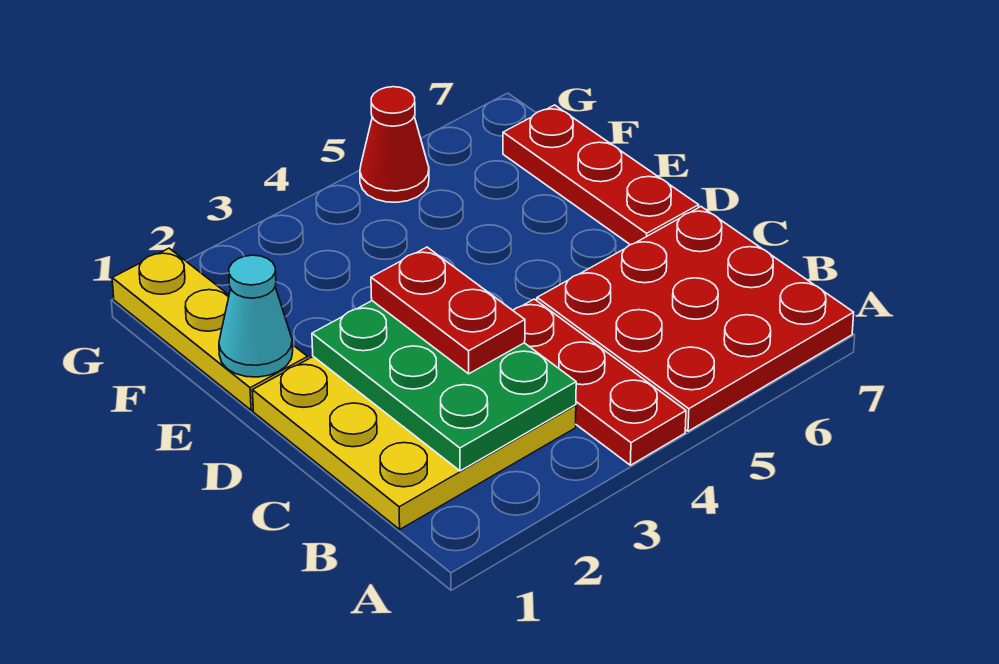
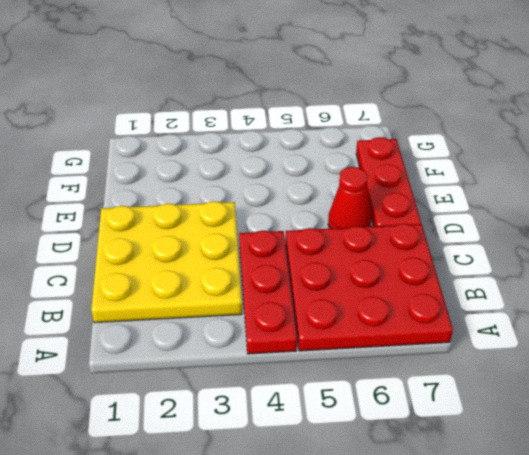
red cone D6 level 1 -> red cone G5 level 1
none -> yellow plate E1:G1 level 1
none -> green plate B2:D3 level 2

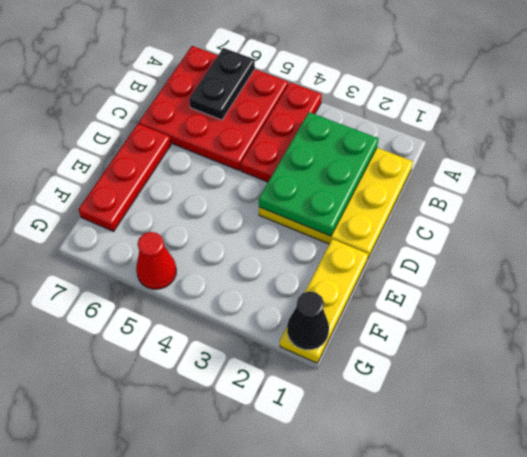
black plate A6:B6 level 2 -> none
black cone G1 level 2 -> none
none -> cyan cone E1 level 2
none -> red plate C3:D3 level 3

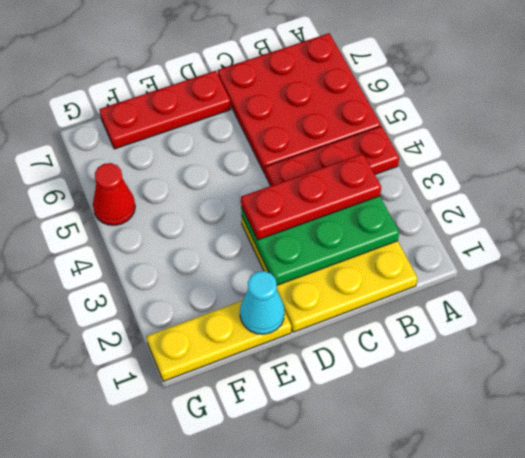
red plate B3:D3 level 3 -> red plate C3:D3 level 3

